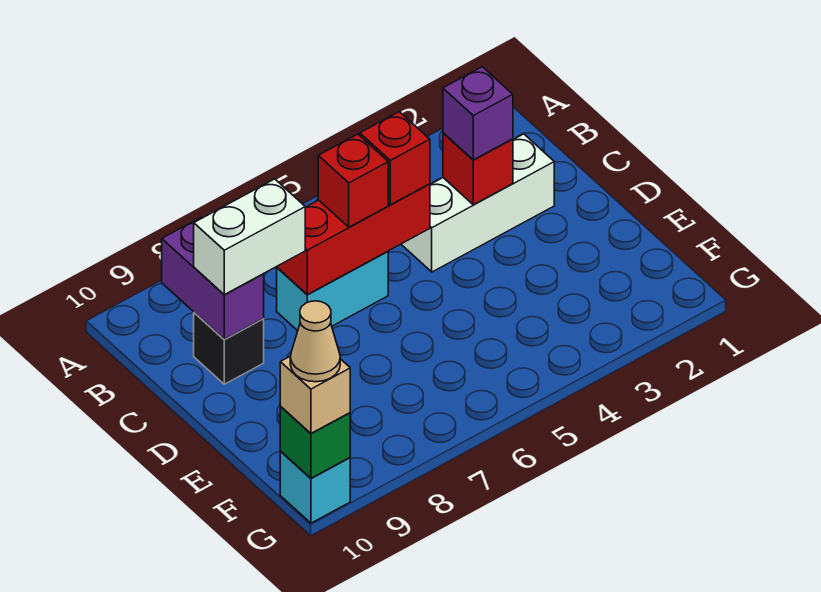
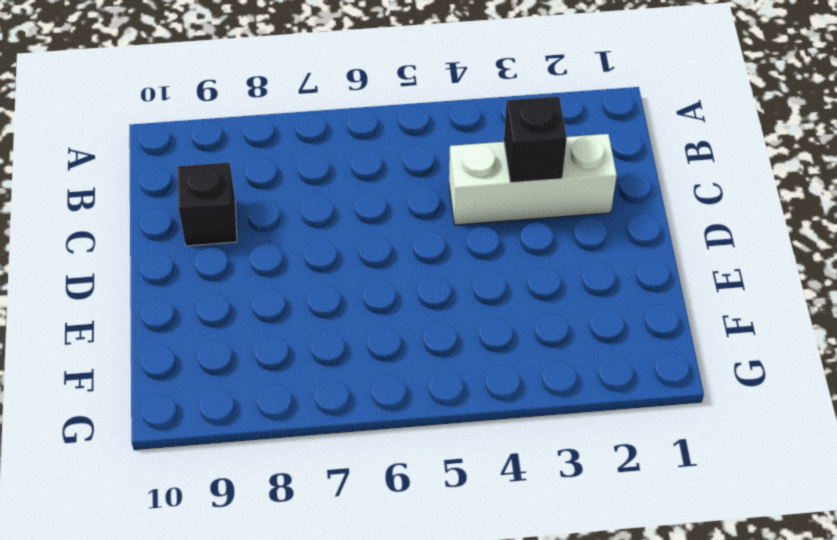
black brick C3 level 2 -> red brick C3 level 2
none -> cyan brick C6:C7 level 1
none -> cyan brick G10 level 1
none -> purple brick B9:C9 level 2

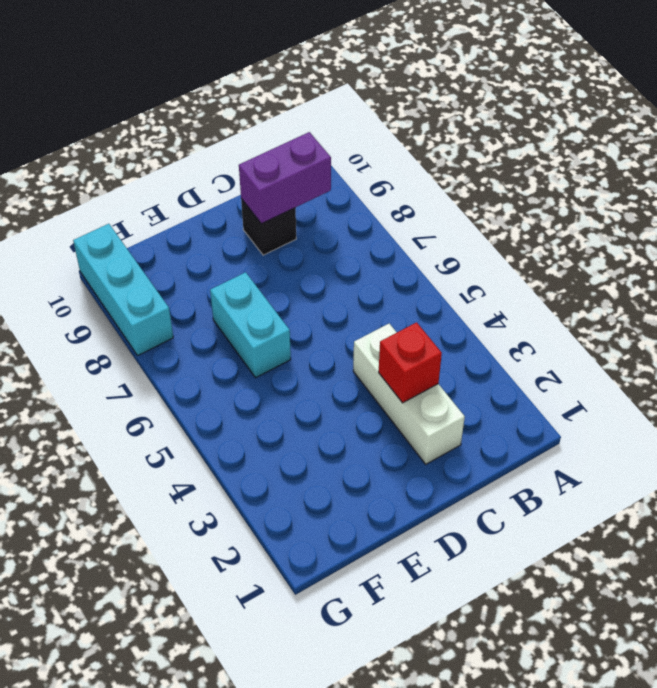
cyan brick E6:E7 level 1 -> cyan brick C6:C7 level 1
cyan brick G8:G10 level 1 -> cyan brick G10 level 1
none -> red brick C5:C7 level 2
none -> green brick G10 level 2
none -> purple brick C3 level 3

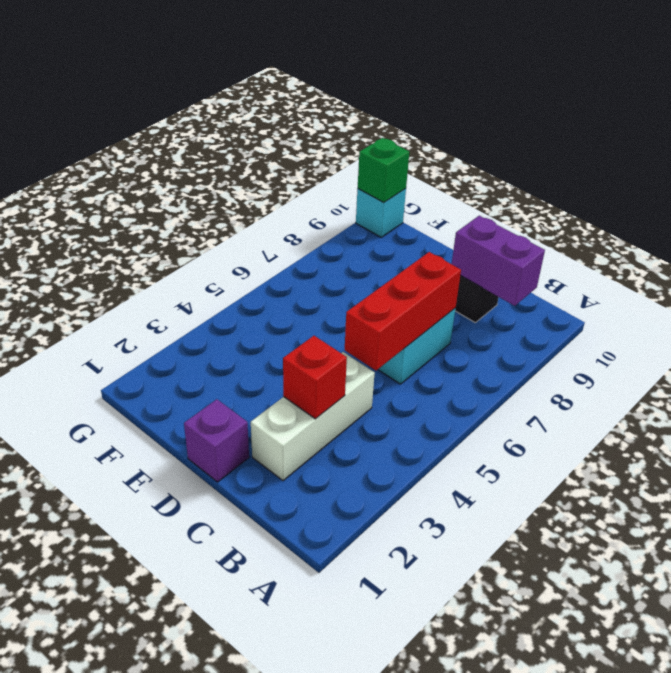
purple brick D1 level 1 -> purple brick C3 level 3
none -> red brick C5 level 3
none -> red brick C6 level 3
none -> white brick C8:C9 level 3

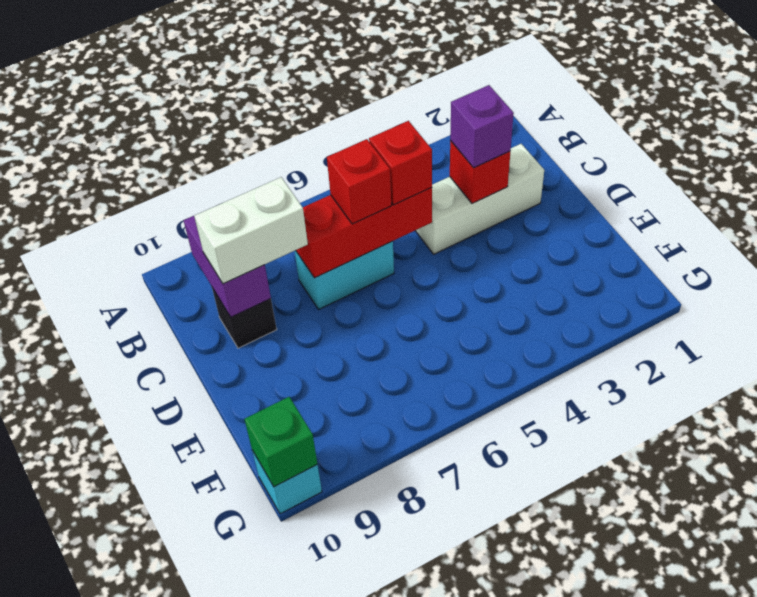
none -> tan brick G10 level 3
none -> tan cone G10 level 4

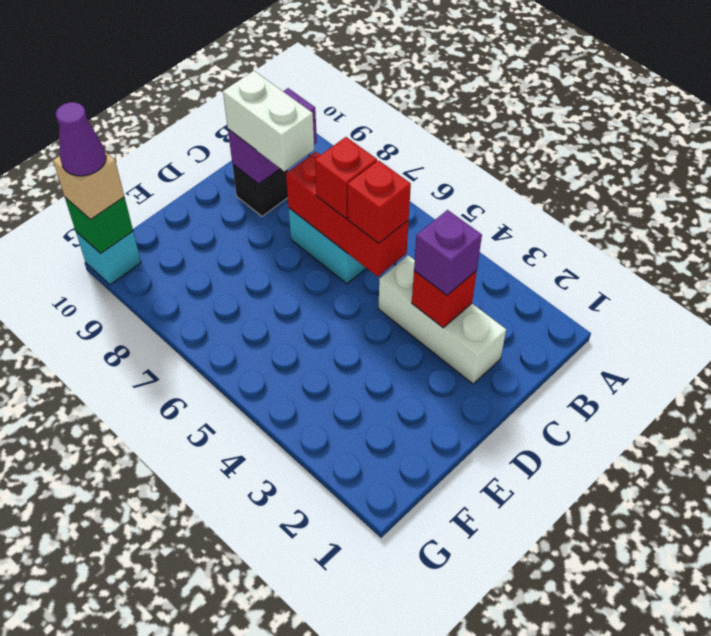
purple cone G10 level 4 -> tan cone G10 level 4

